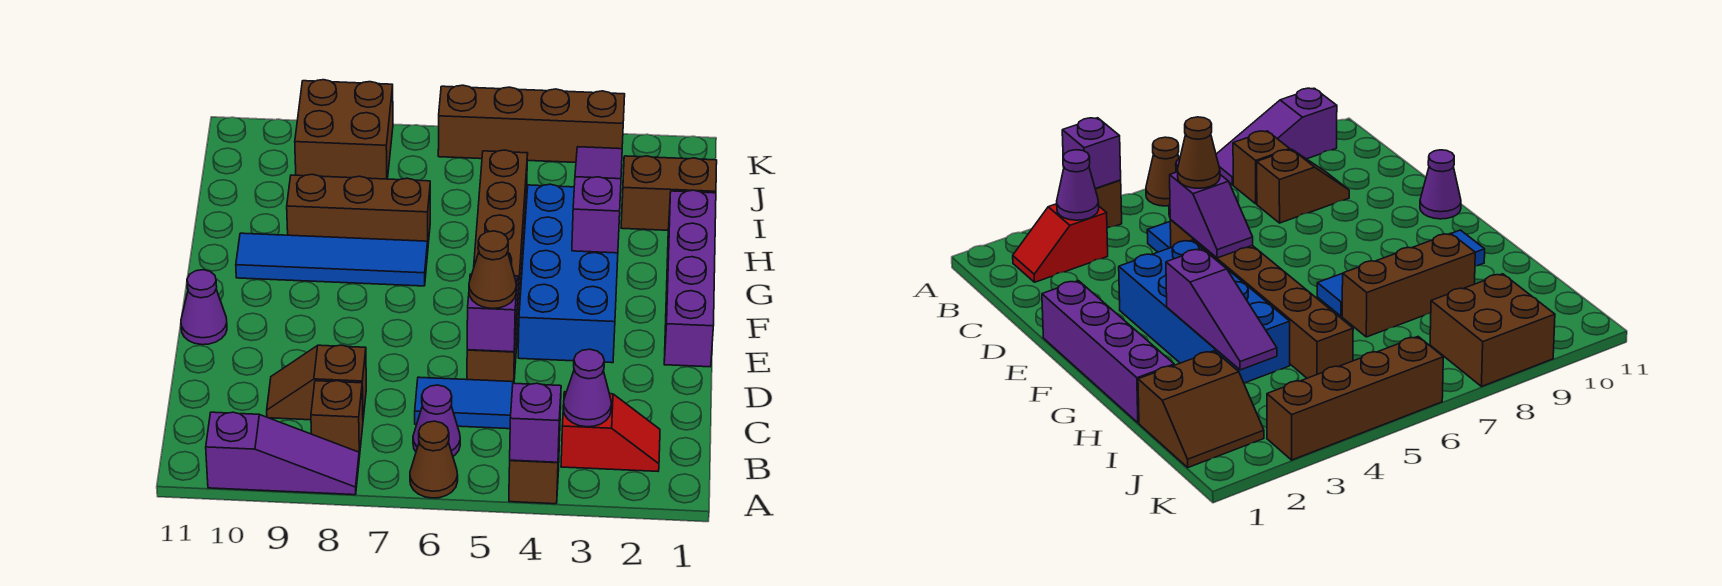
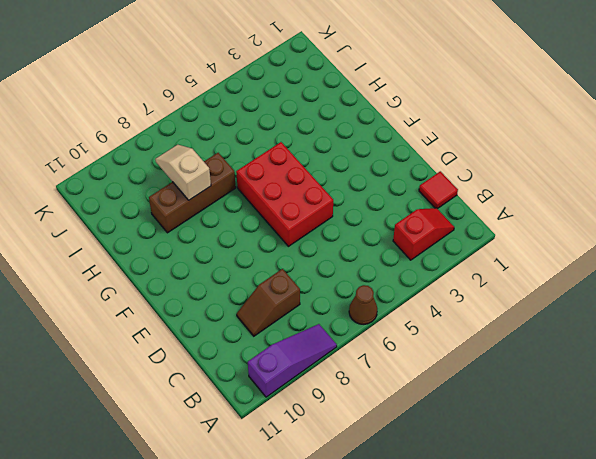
red tile C1 level 1 -> none
red brick E5:G6 level 1 -> brown brick D5:I5 level 1
tan slope H8:I8 level 2 top H -> none
none -> brown brick A4 level 1
none -> purple cone B6 level 1
none -> brown brick B8 level 1

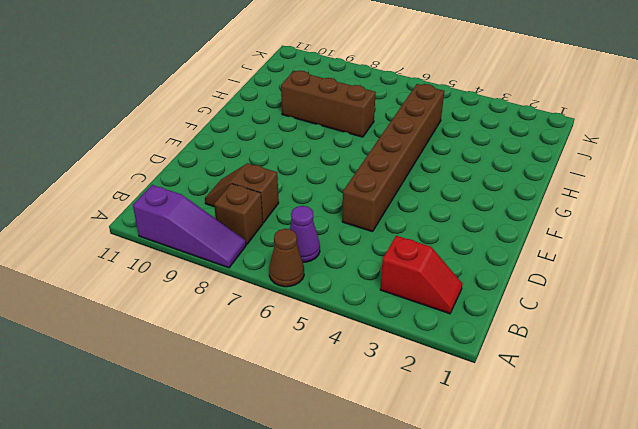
none -> brown brick A4 level 1
none -> blue tile C5:C6 level 1
none -> purple brick E1:H1 level 1

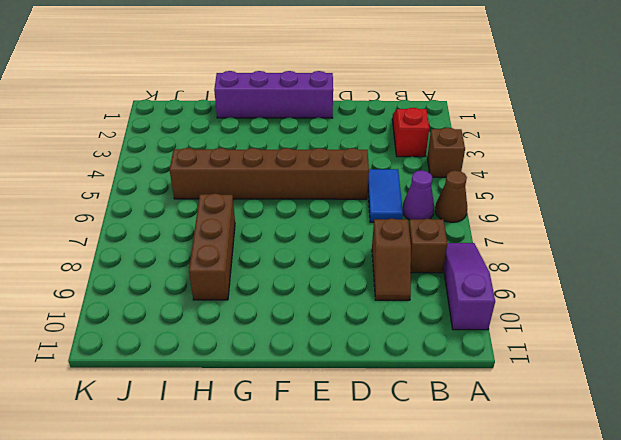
none -> blue brick E3:H4 level 1
none -> purple cone E11 level 1
none -> blue tile G7:G10 level 1

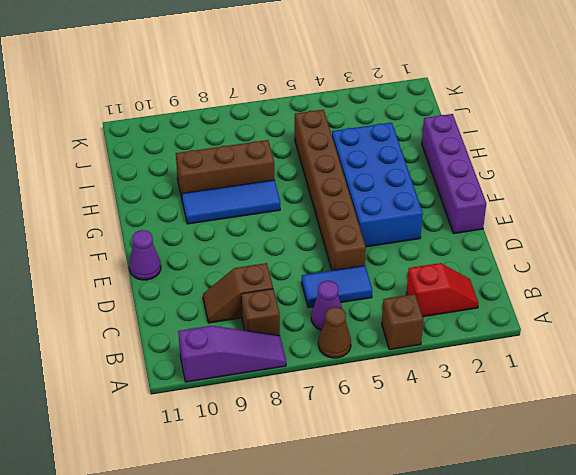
blue tile G7:G9 level 1 -> blue tile G7:G10 level 1
none -> brown slope I1:J2 level 1 top I
none -> brown brick J8:K9 level 1
none -> brown brick K3:K6 level 1

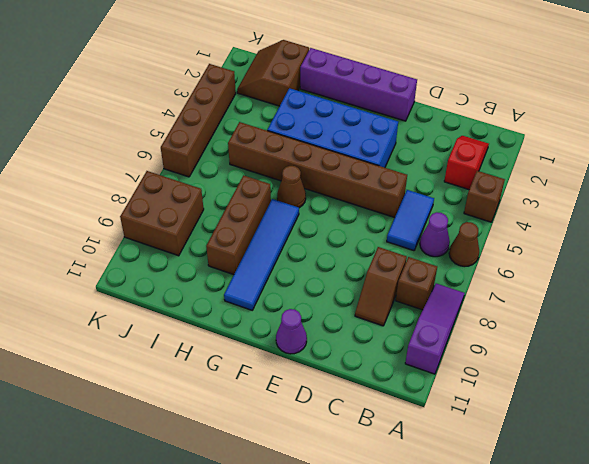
brown cone G6 level 1 -> brown cone D5 level 3
none -> purple brick A4 level 2
none -> purple cone B3 level 2
none -> purple slope D5:E5 level 2 top D

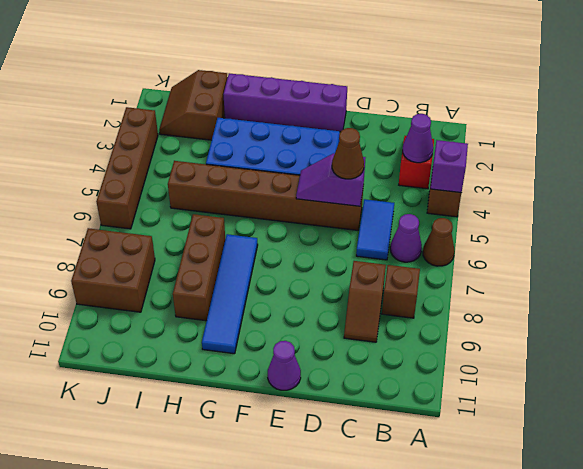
none -> purple slope A8:A10 level 1 top 10
none -> purple slope G3:I3 level 2 top G

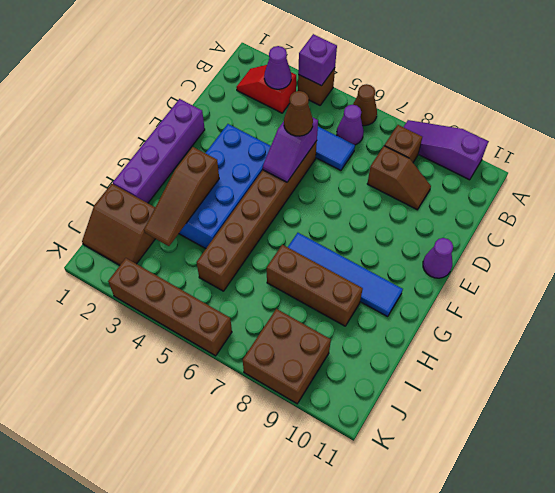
brown slope G3:I3 level 2 top G -> purple slope G3:I3 level 2 top G

